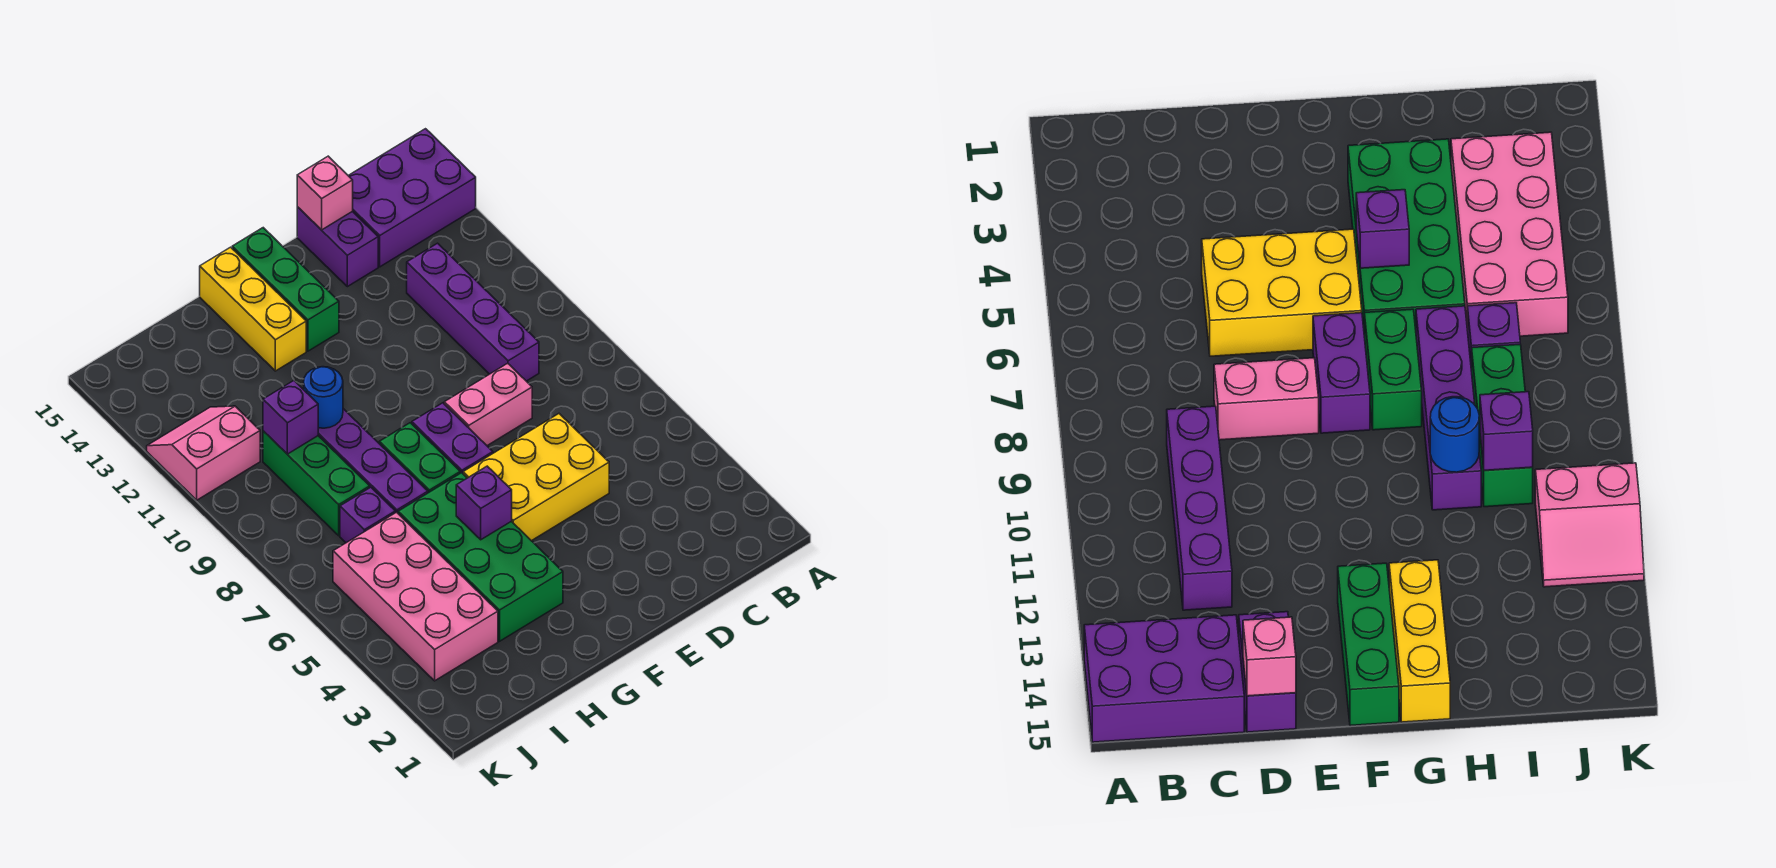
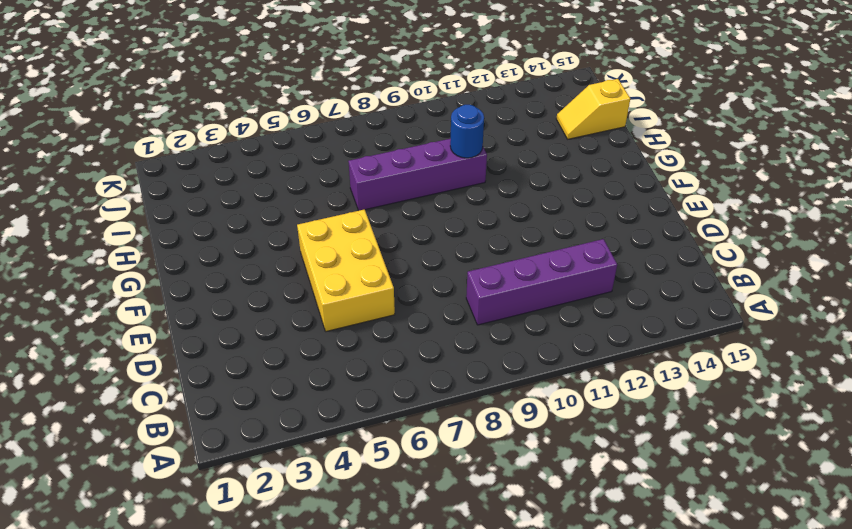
yellow slope I14:I15 level 1 top 15 -> none
none -> purple brick A14:C15 level 1
none -> pink brick D8:E8 level 1
none -> purple brick D14:D15 level 1

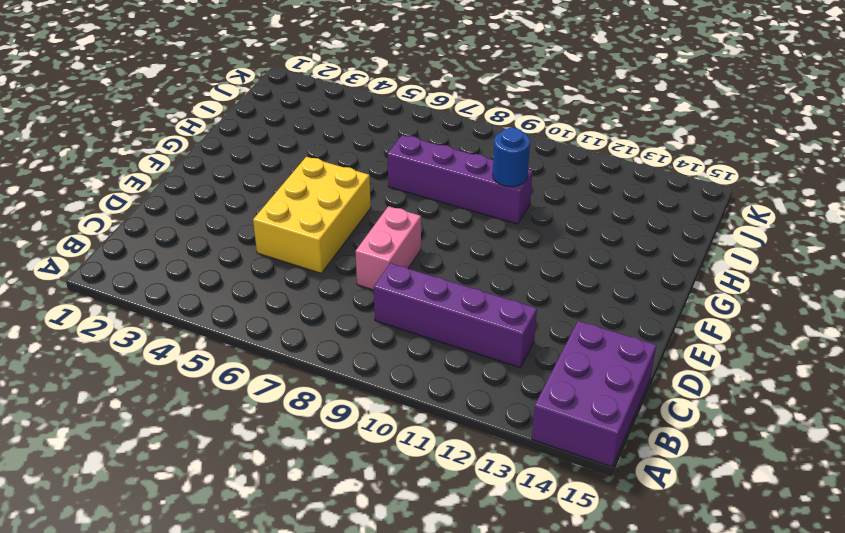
none -> purple brick D14:D15 level 1
none -> purple brick F7:F8 level 1
none -> green brick F13:F15 level 1

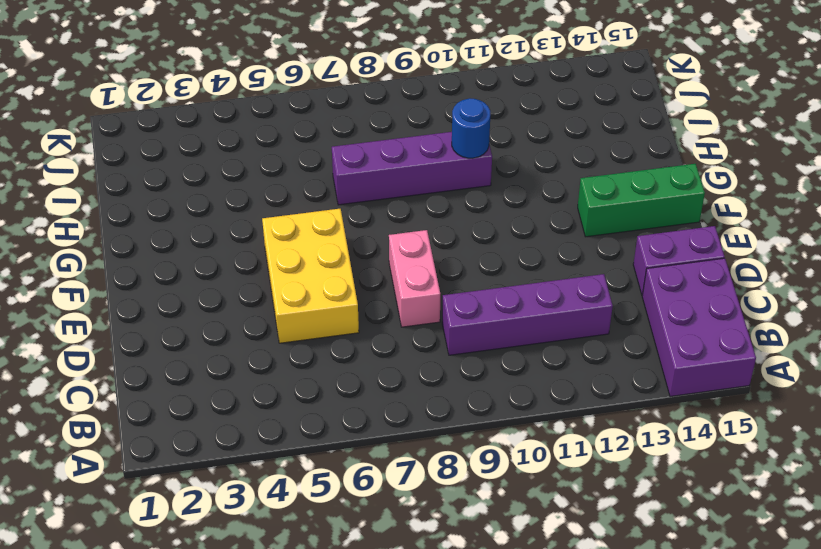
none -> purple brick F7:F8 level 1
none -> green brick G3:H6 level 1
none -> green brick G7:G8 level 1

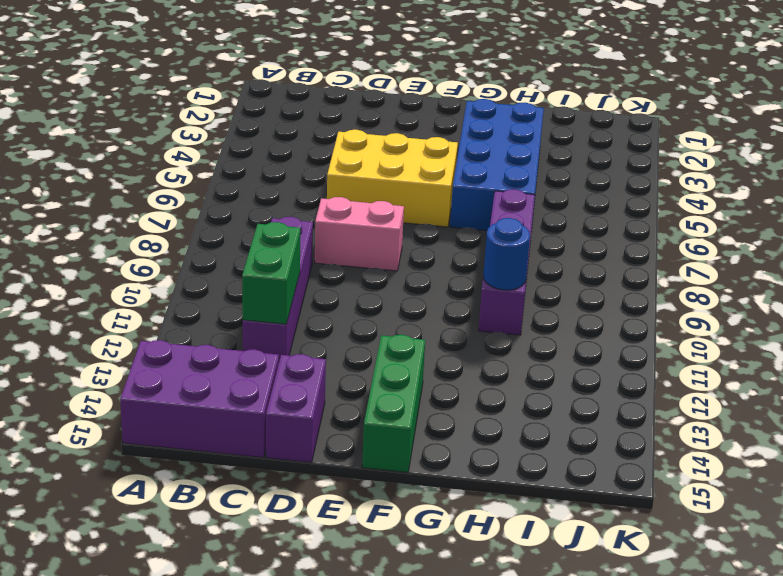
green brick C11:C12 level 2 -> green brick G7:G8 level 1
blue brick G3:H6 level 1 -> green brick G3:H6 level 1
none -> purple brick F7:F8 level 1
none -> yellow brick G13:G15 level 1
none -> pink brick I3:J6 level 1

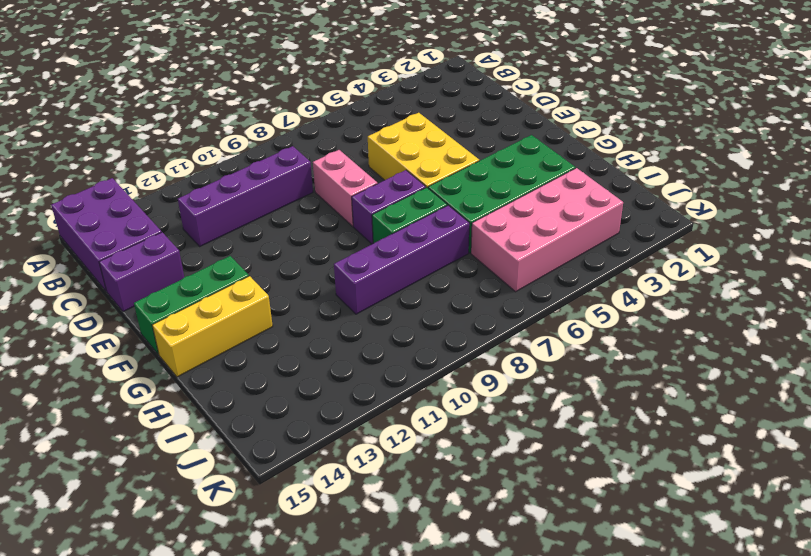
none -> purple brick I7 level 1
none -> green brick I8:I10 level 1
none -> pink slope J11:K12 level 1 top 11

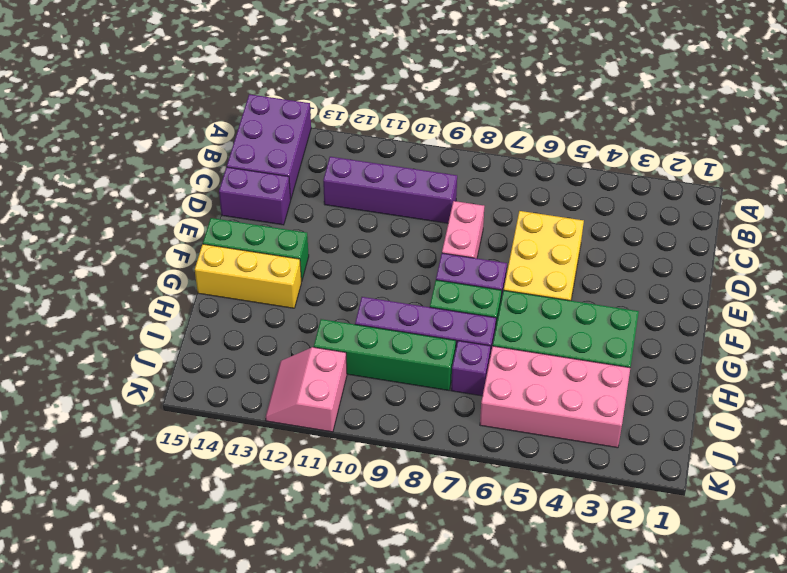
green brick I8:I11 level 1 -> green brick I8:I10 level 1
none -> pink brick D15 level 2
none -> purple brick G5 level 2
none -> blue round brick H10 level 2

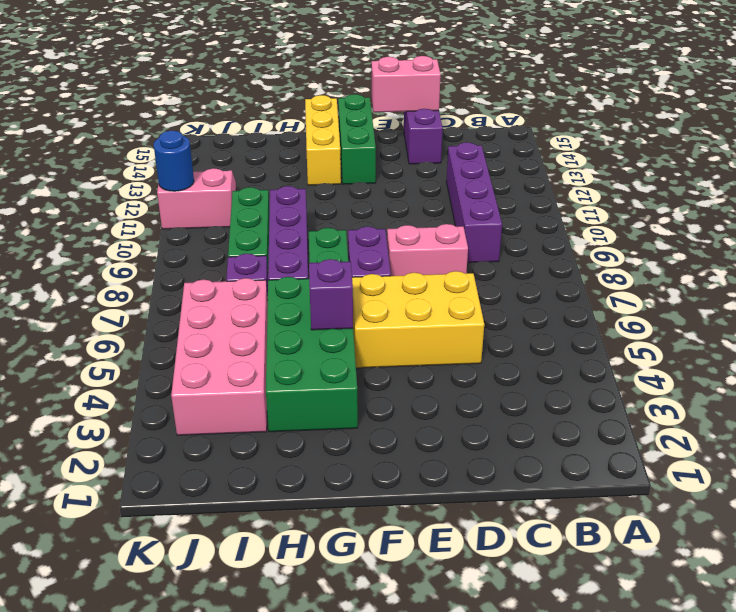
pink brick D15:E15 level 2 -> pink brick D15 level 2
blue round brick K11 level 2 -> blue round brick H10 level 2
none -> purple brick A14:C15 level 1
none -> purple brick I10 level 2

